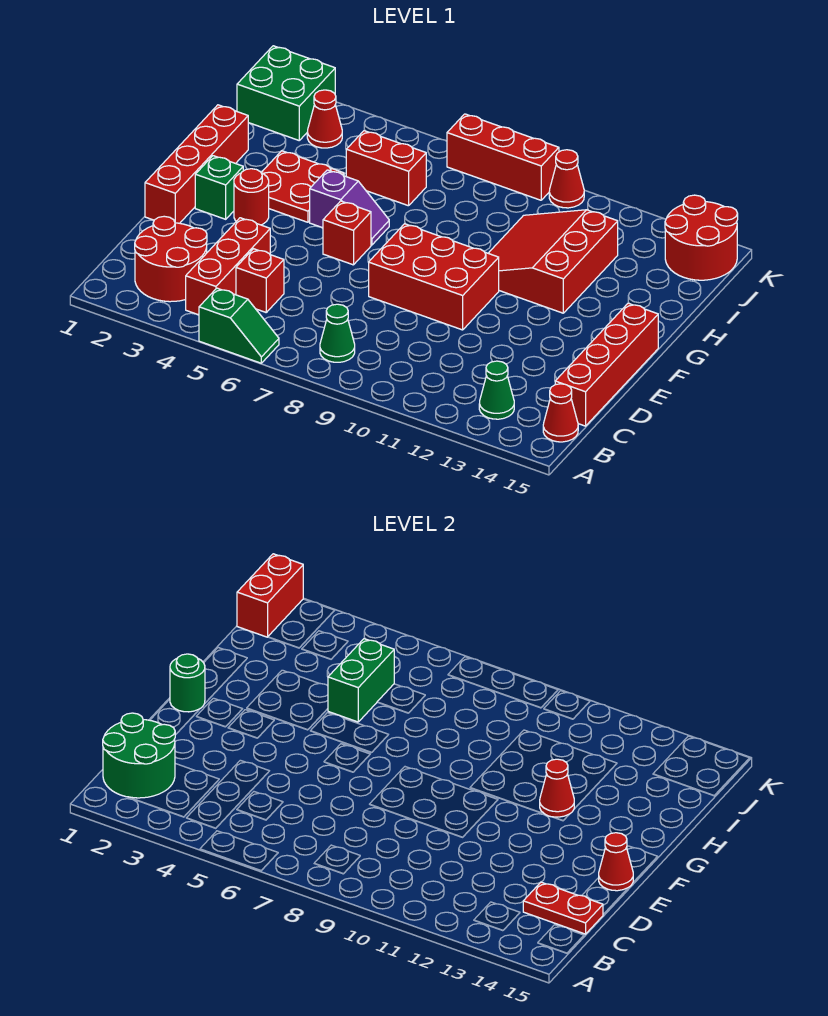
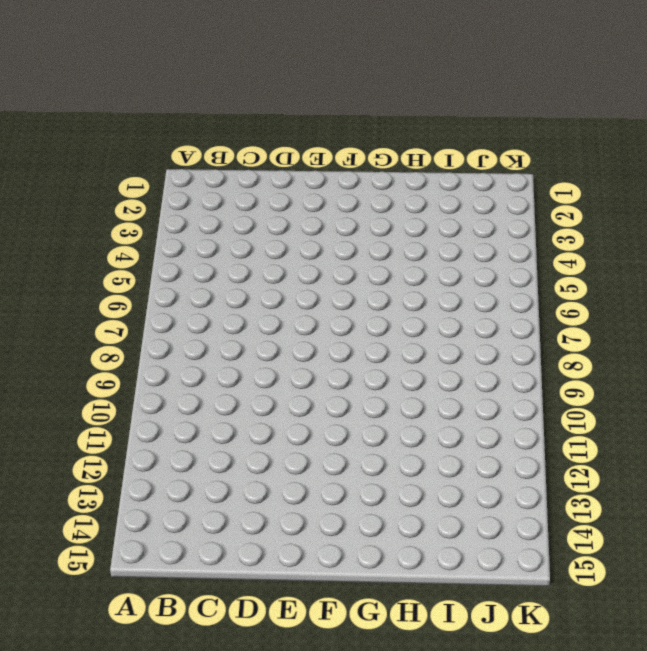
none -> green slope A5:A6 level 1 top 5
none -> red round brick B2:C3 level 1
none -> red brick B4:D4 level 1

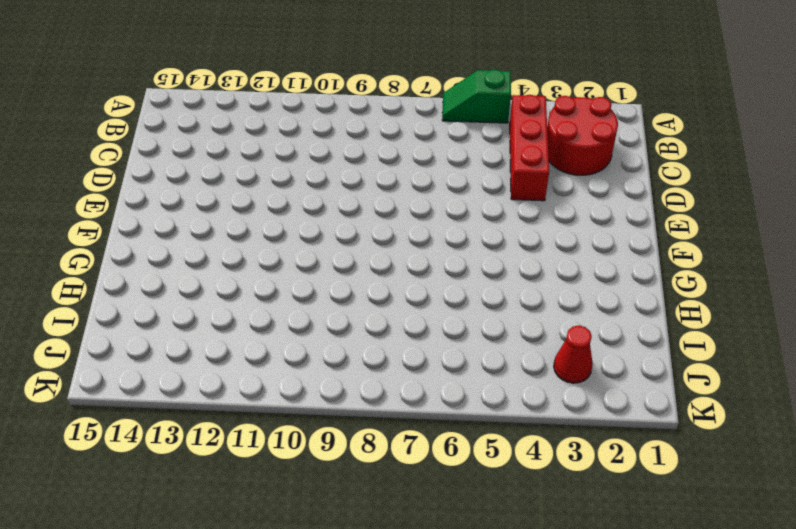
none -> green cone B8 level 1
none -> green cone B13 level 1
none -> red cone B15 level 1

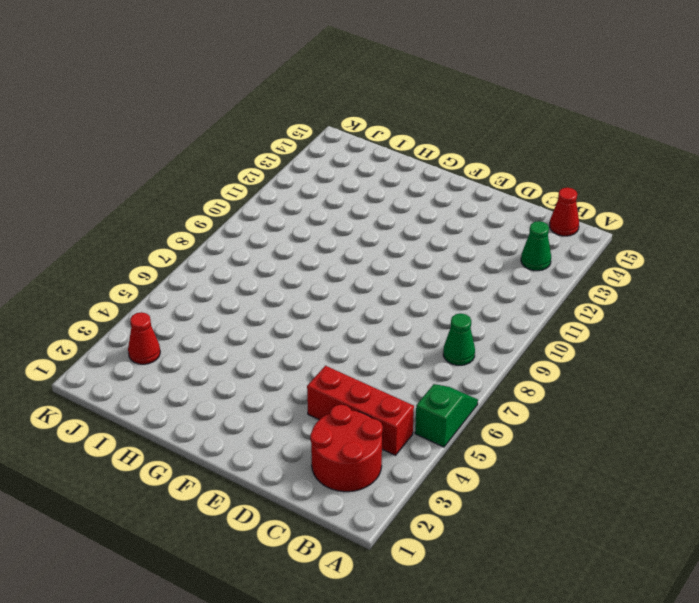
none -> red brick C5 level 1
none -> red brick C15:F15 level 1
none -> red brick E1:H1 level 1

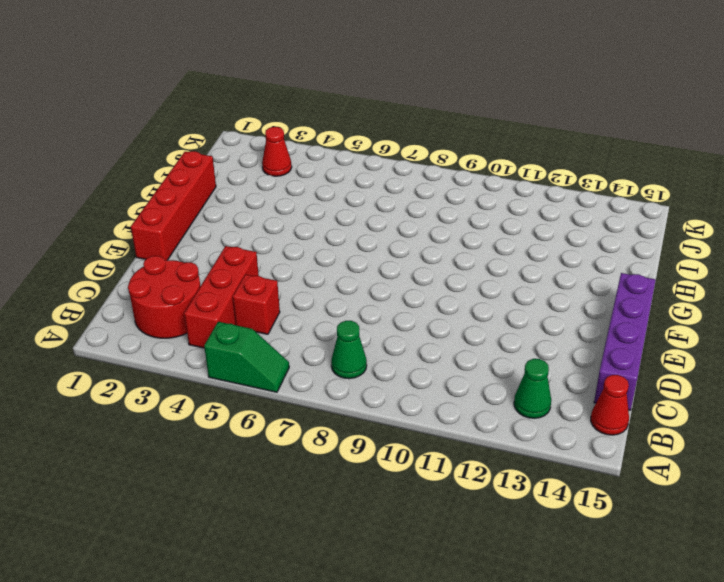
purple brick C15:F15 level 1 -> red brick C15:F15 level 1
none -> red brick E8:F10 level 1
none -> green brick F2 level 1
none -> red round brick F3 level 1

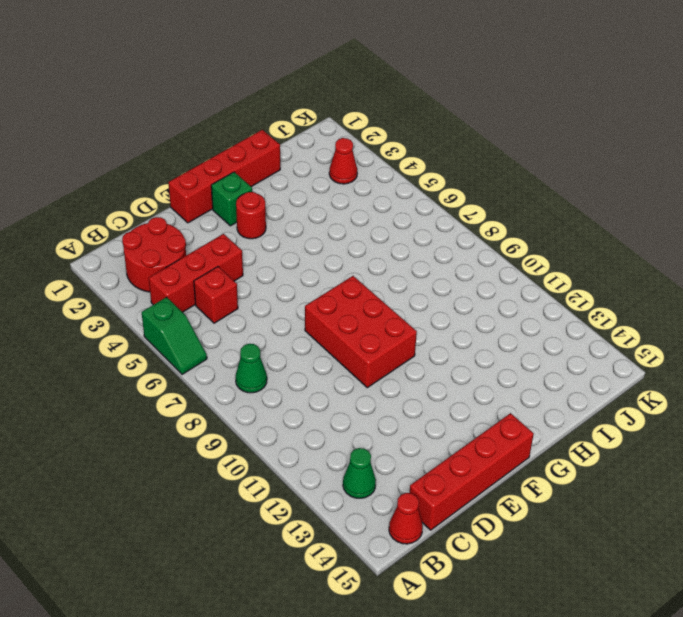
none -> red brick F6 level 1
none -> red plate G3:H4 level 1
none -> purple slope G5:G6 level 1 top 5

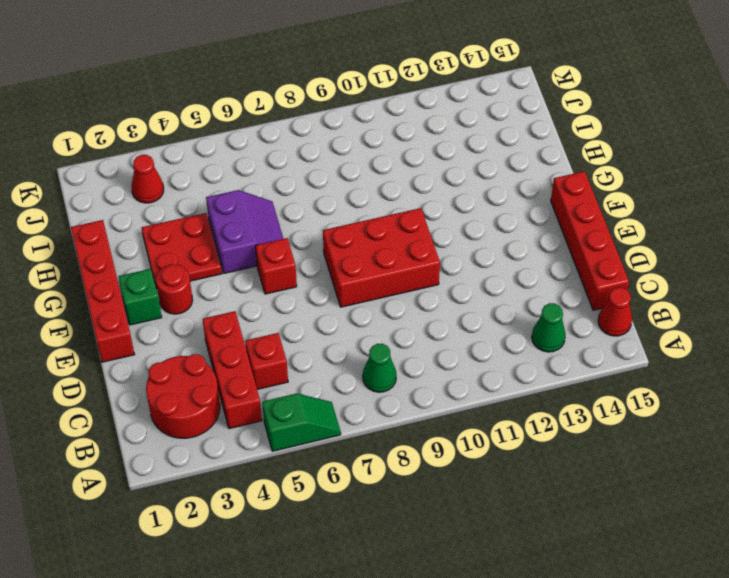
purple slope G5:H6 level 1 top 5 -> purple slope G5:G6 level 1 top 5
none -> red slope G10:I12 level 1 top 12
none -> red brick I5:I6 level 1
none -> green brick J1:K2 level 1

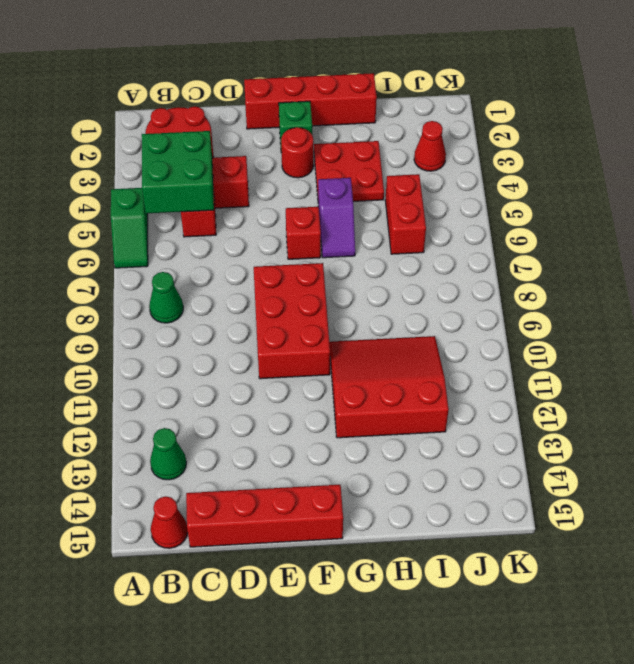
green brick B4:C5 level 2 -> green brick J1:K2 level 1
none -> red round brick J14:K15 level 1
none -> red brick K7:K9 level 1
none -> red cone K10 level 1

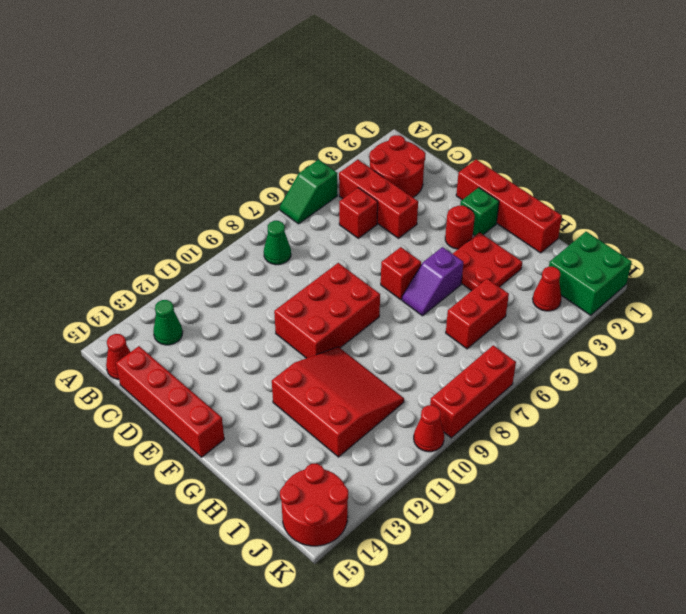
none -> green round brick B1:C2 level 2
none -> red plate C14:C15 level 2
none -> red cone E15 level 2

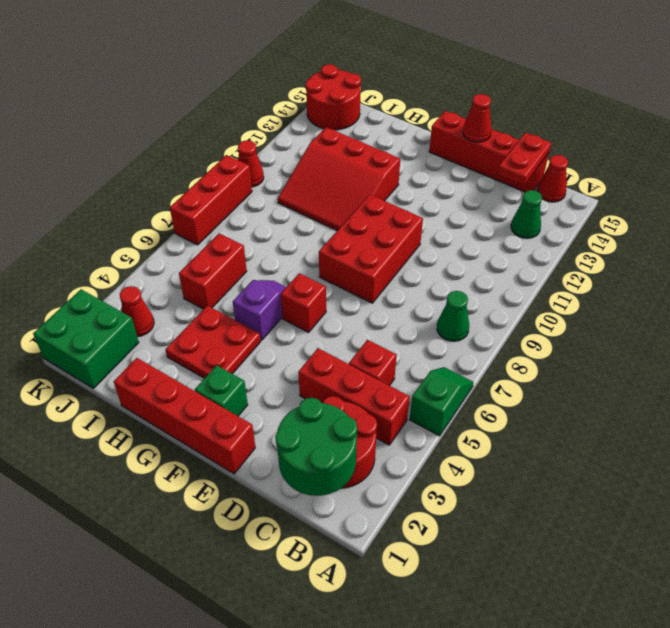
none -> red round brick F3 level 1
none -> green round brick F1 level 2
none -> red cone G12 level 2

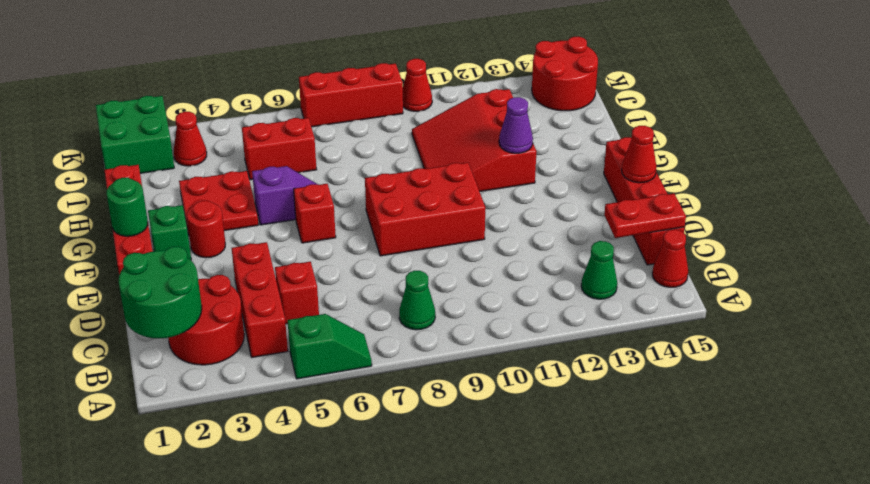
purple cone G12 level 2 -> red cone G12 level 2
none -> green brick H5:I5 level 2
none -> red brick J1:K1 level 2

